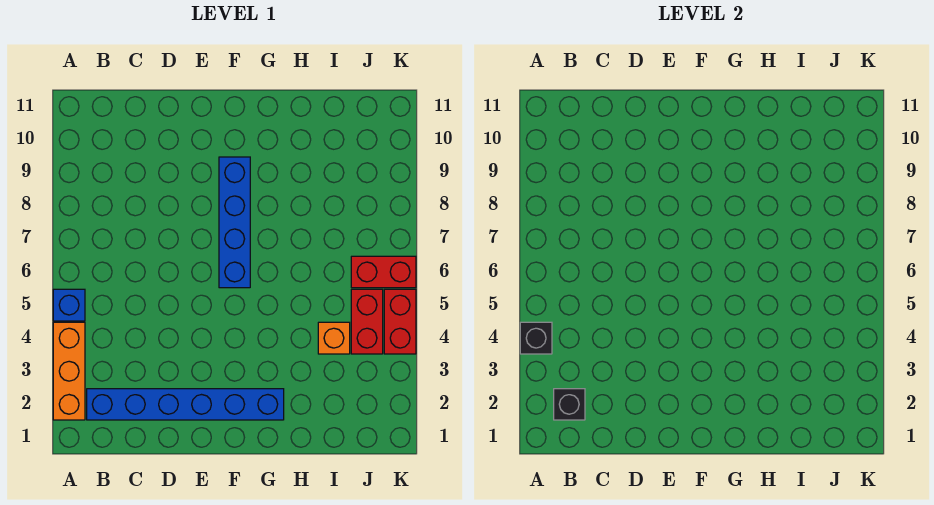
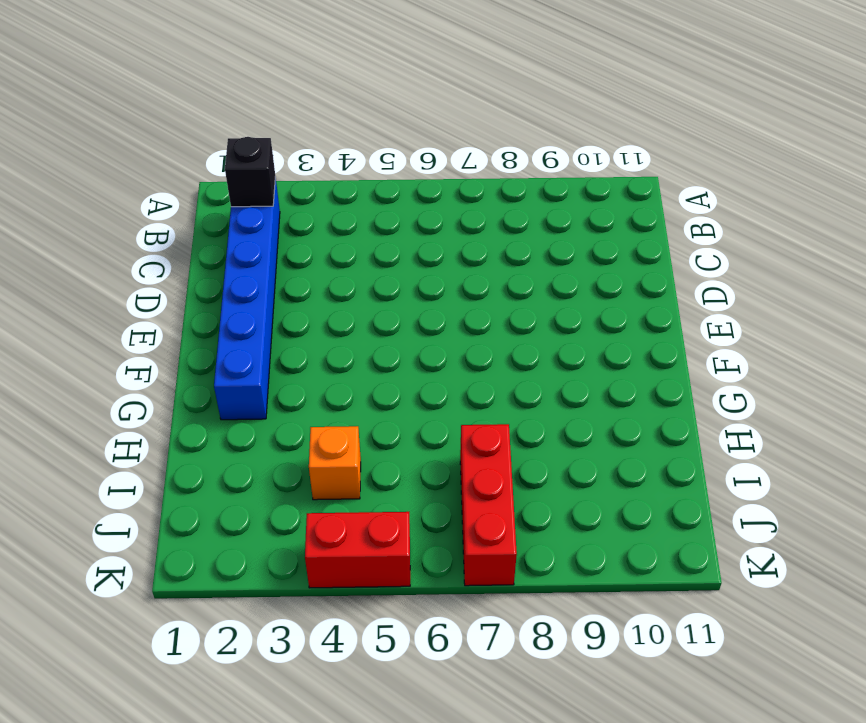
red brick I7:K7 level 1 -> none
none -> orange brick A2:A4 level 1
none -> blue brick A5 level 1

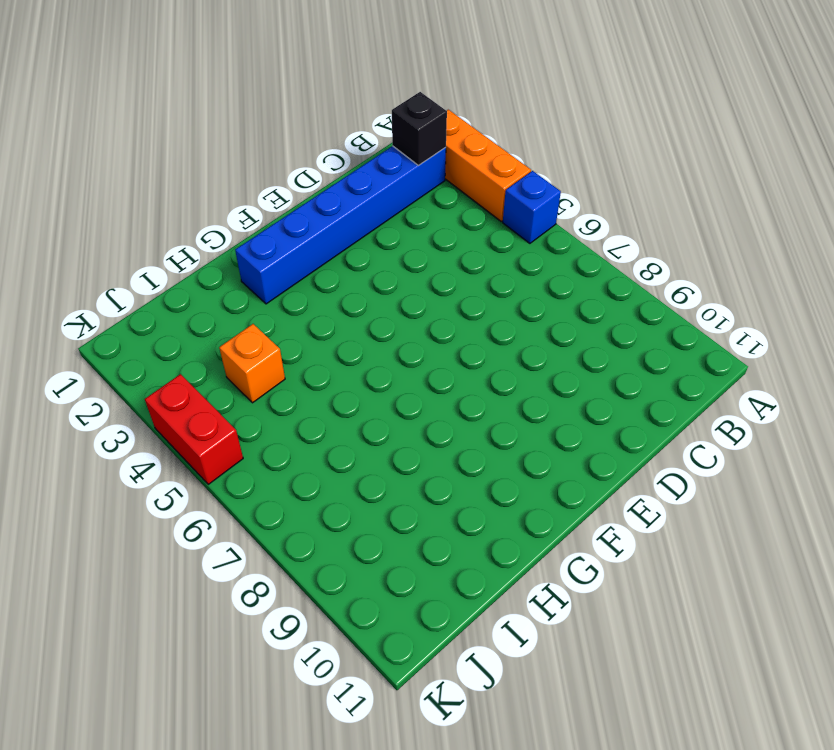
none -> blue brick F6:F9 level 1
none -> red brick J4:J5 level 1

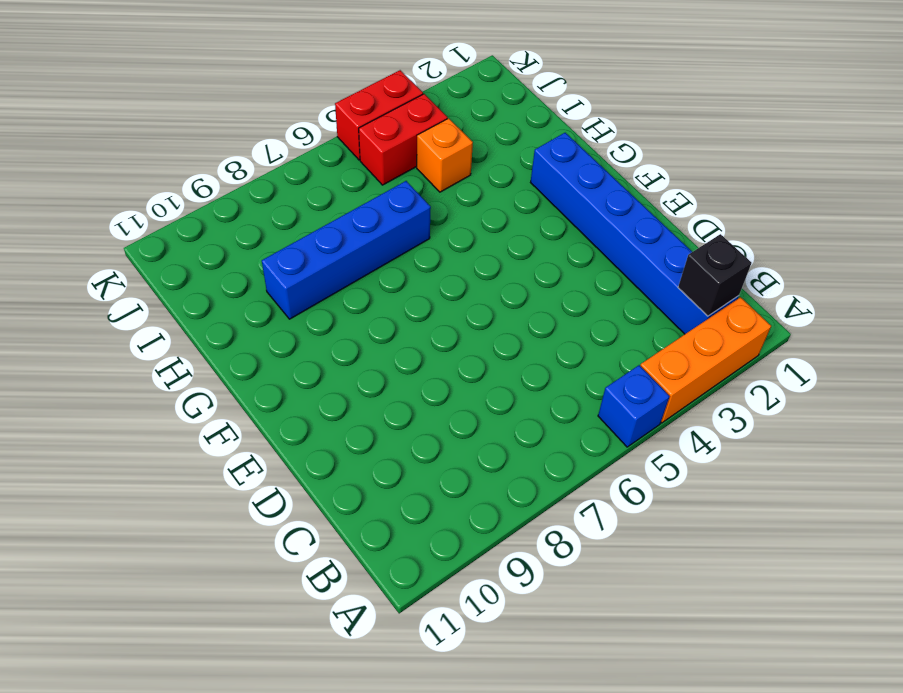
blue brick H6:H9 level 1 -> blue brick F6:F9 level 1
none -> red brick J6:K6 level 1
none -> black brick A4 level 2

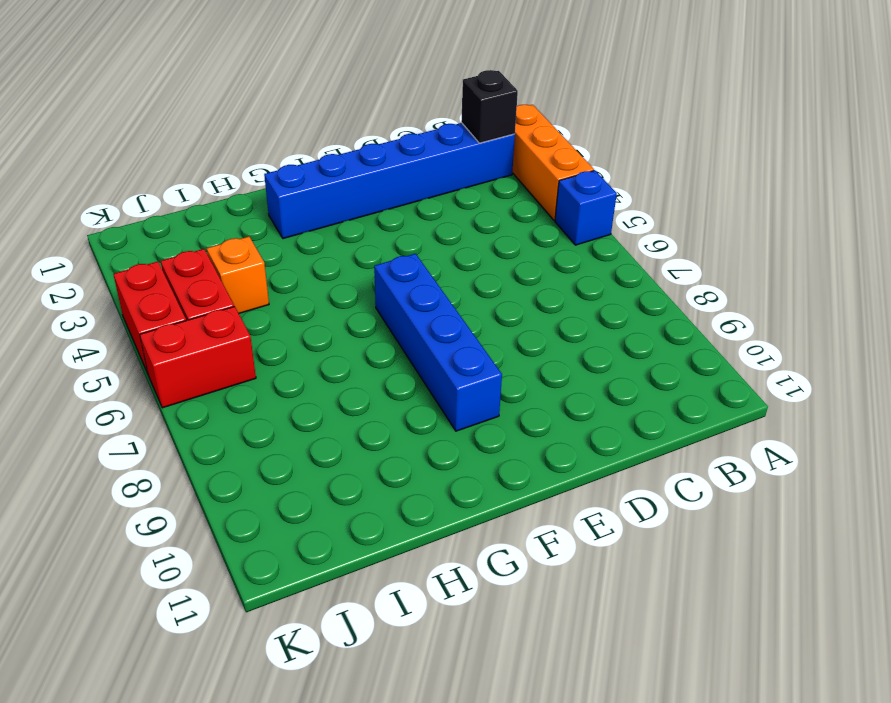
none -> black brick A4 level 2

